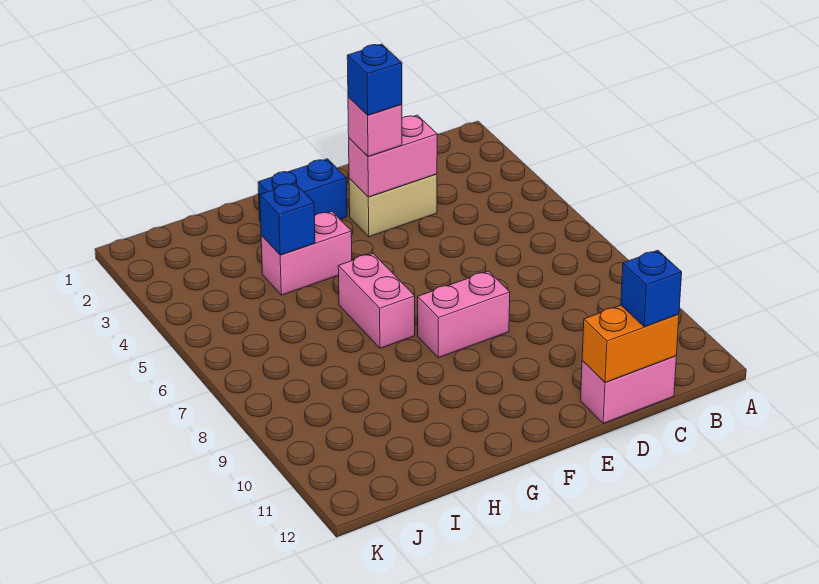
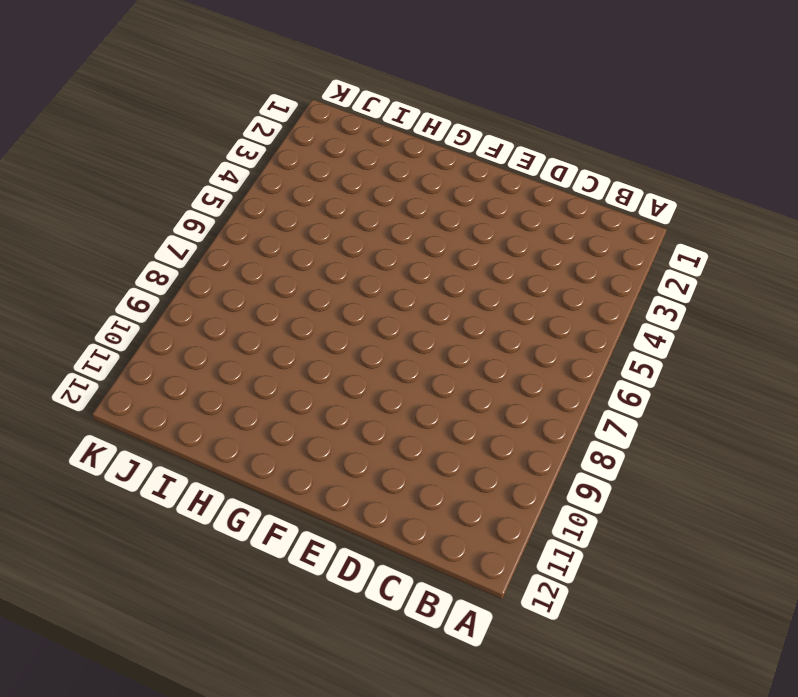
none -> pink brick C12:D12 level 1
none -> tan brick D3:E3 level 1
none -> pink brick E8:F8 level 1

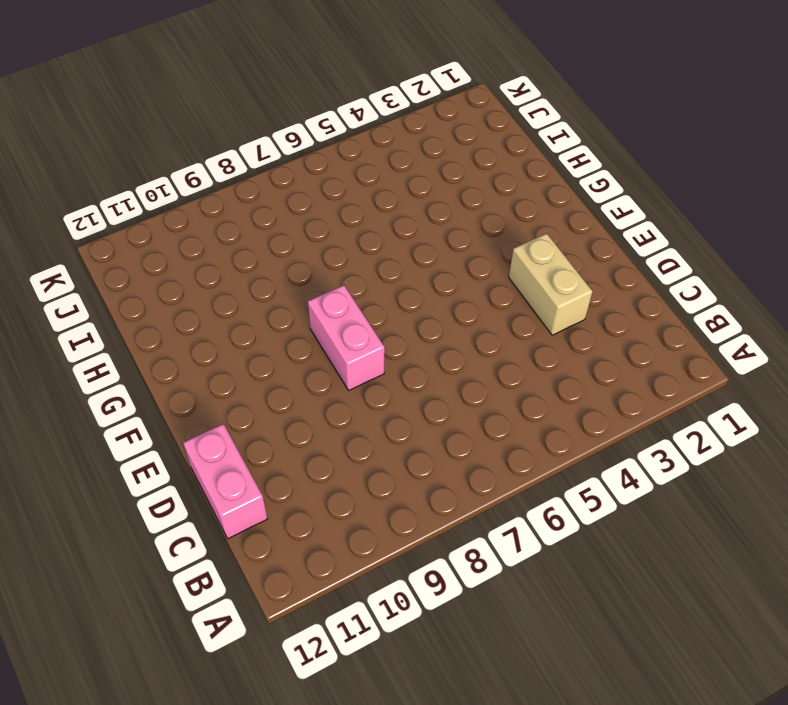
none -> blue brick F2:G2 level 1
none -> pink brick G4:H4 level 1
none -> pink brick G6:G7 level 1

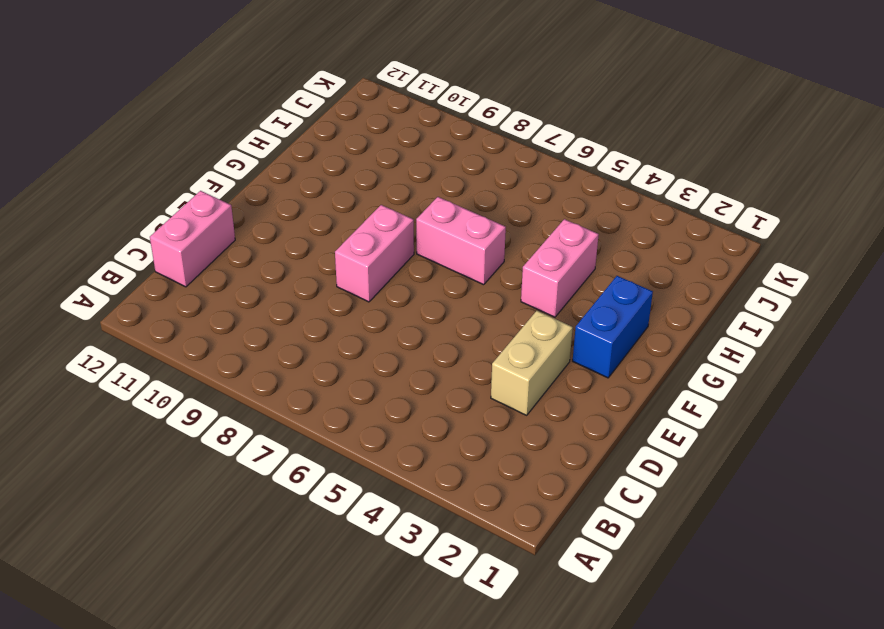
none -> orange brick C12:D12 level 2
none -> pink brick D3:E3 level 2
none -> blue brick H4 level 2

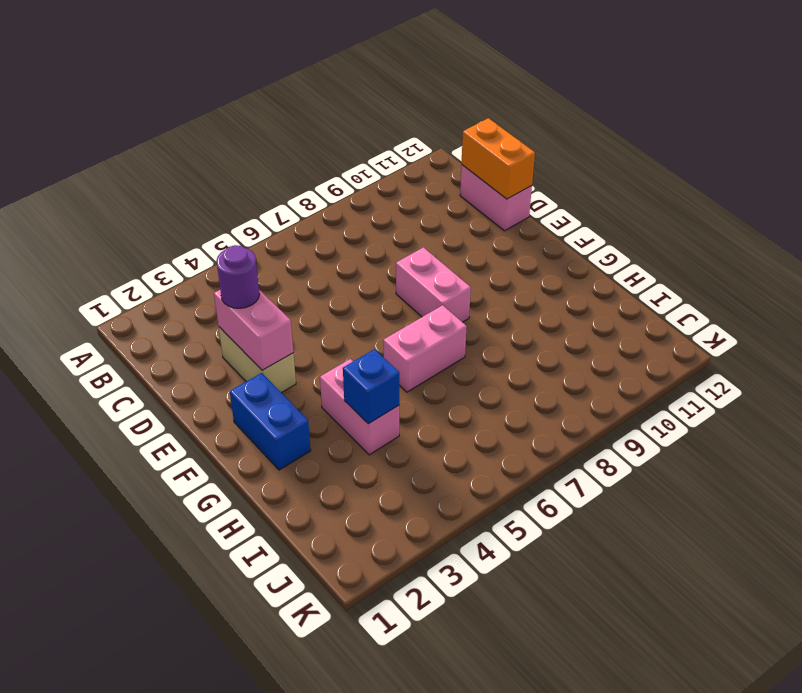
purple round brick D3 level 3 -> none
none -> blue brick C12 level 3
none -> pink brick E3 level 3
none -> blue brick E3 level 4

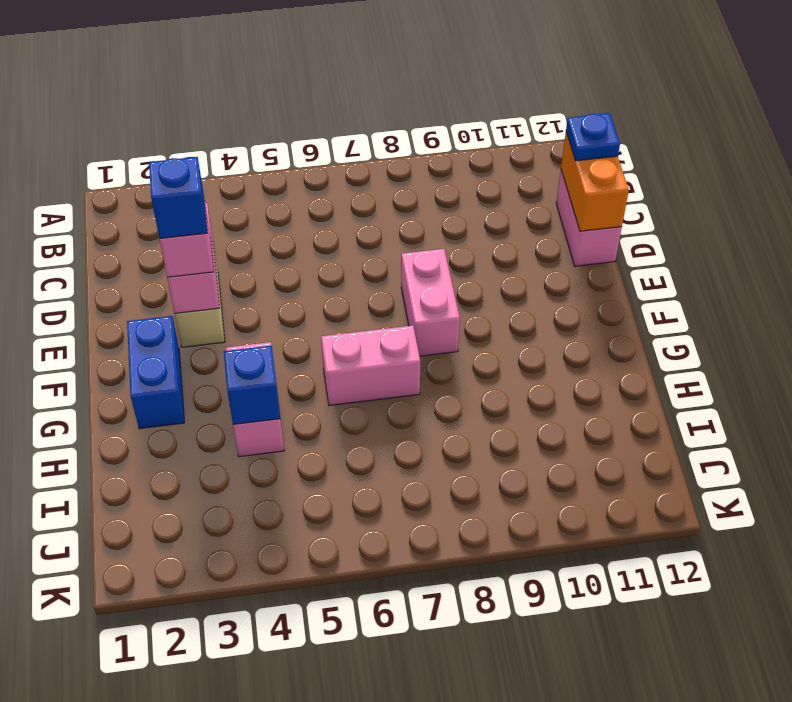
blue plate C12 level 3 -> blue brick C12 level 3

